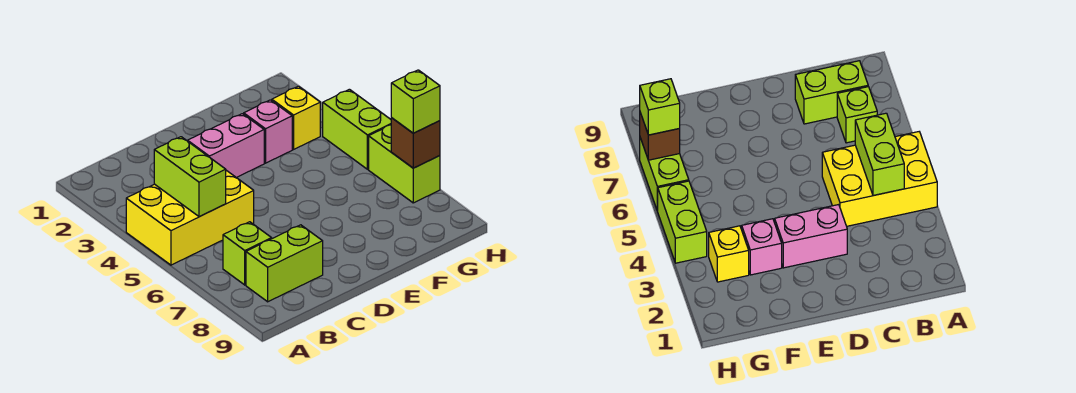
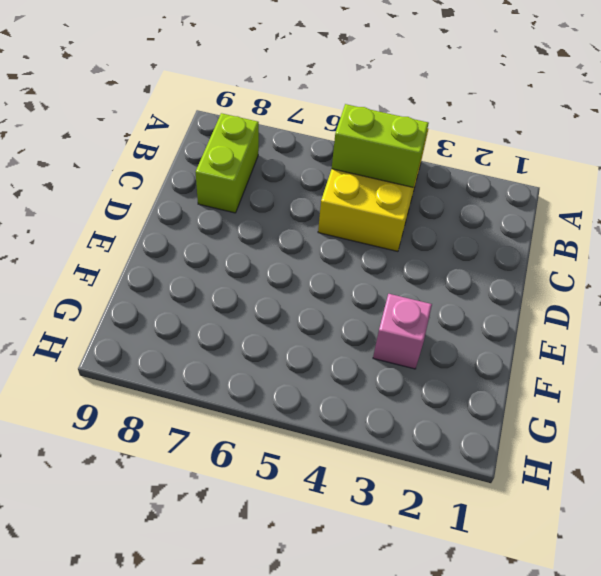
none -> lime brick B7 level 1
none -> pink brick D3:E3 level 1

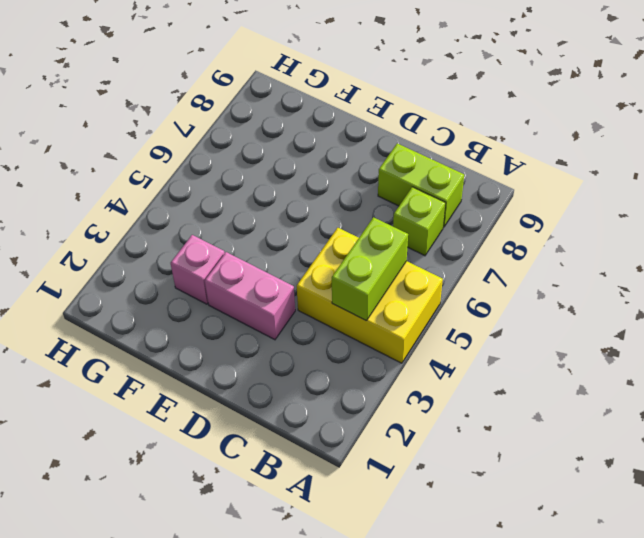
none -> yellow brick G3 level 1
none -> lime brick H4:H5 level 1

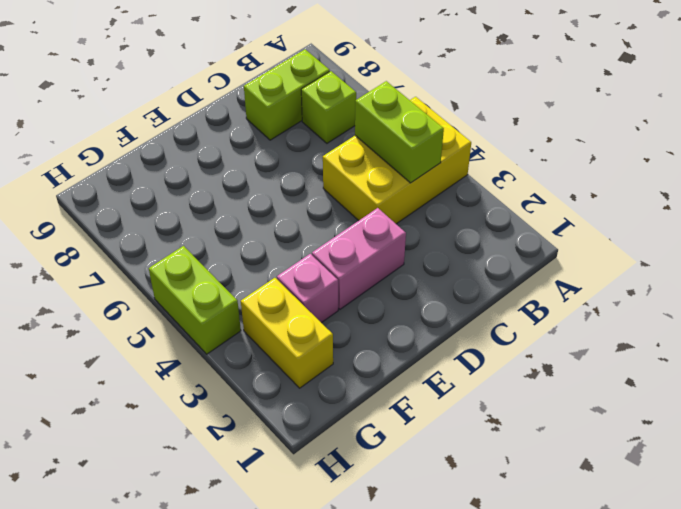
yellow brick G2:G3 level 1 -> yellow brick G3 level 1
none -> lime brick H6:H7 level 1
none -> brown brick H7 level 2

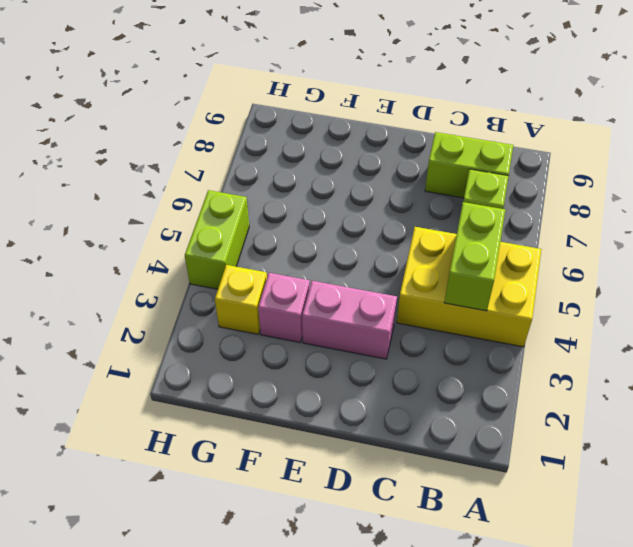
none -> lime brick H6:H7 level 1
none -> brown brick H7 level 2

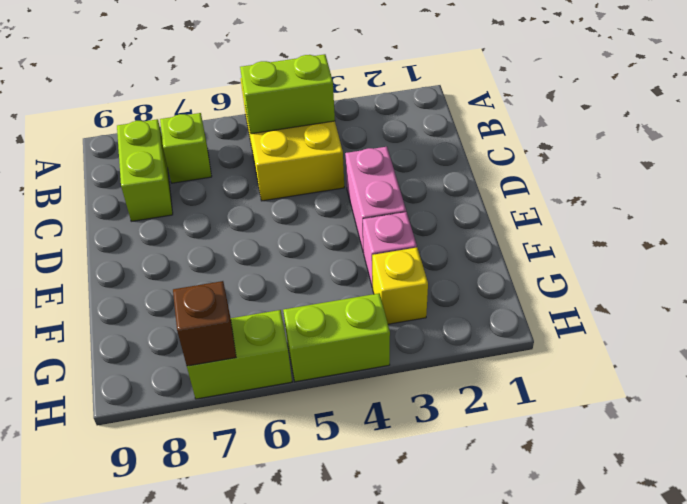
none -> lime brick H7 level 3

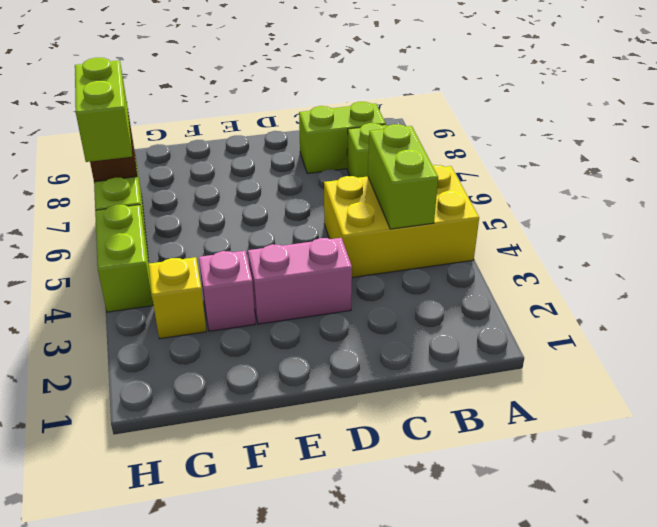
lime brick H6:H7 level 3 -> lime brick H7 level 3

